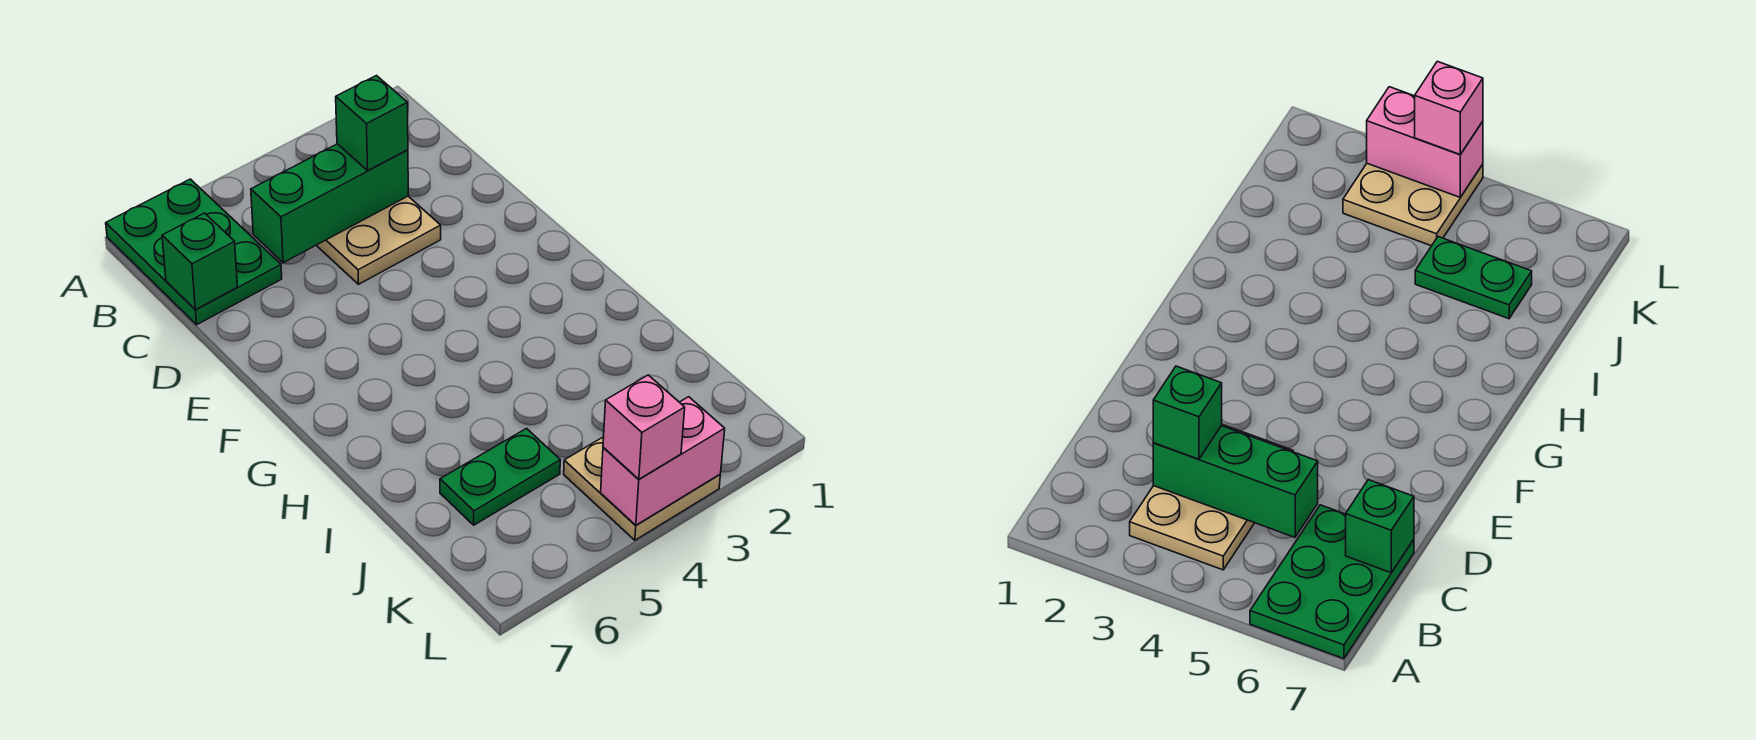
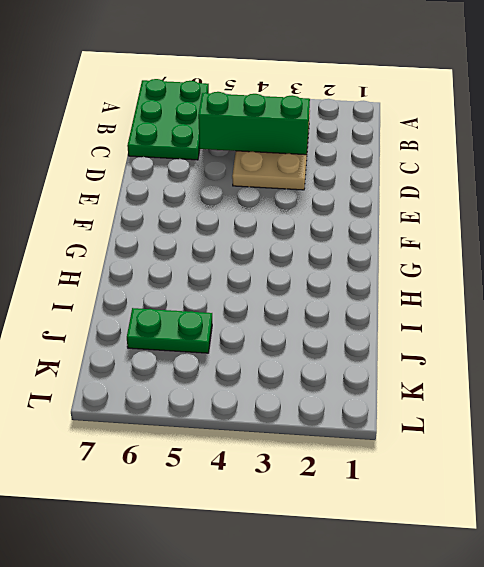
none -> tan plate K3:L4 level 1
none -> green brick C7 level 2

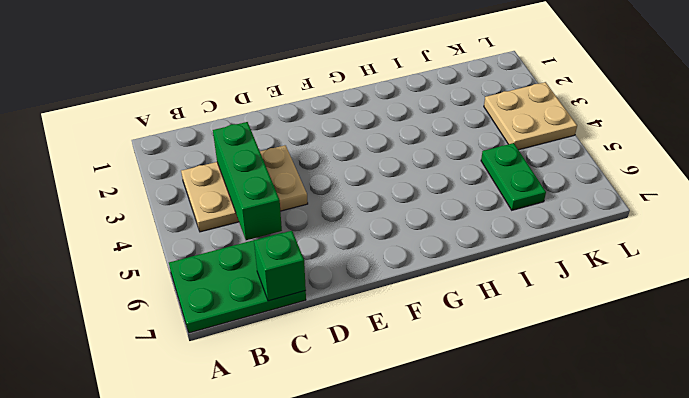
none -> pink brick L3:L4 level 2
none -> green brick C3 level 3

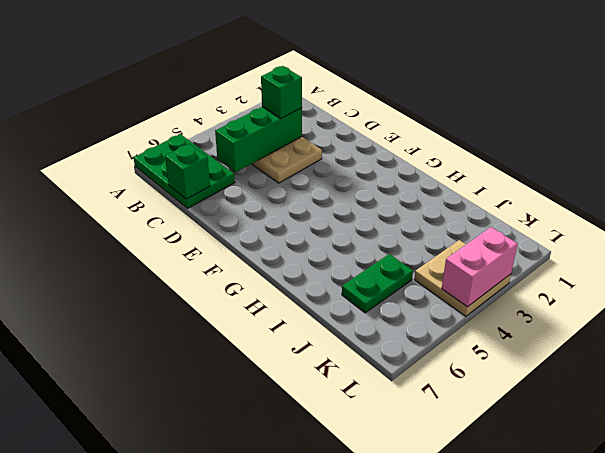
none -> pink brick L4 level 3

